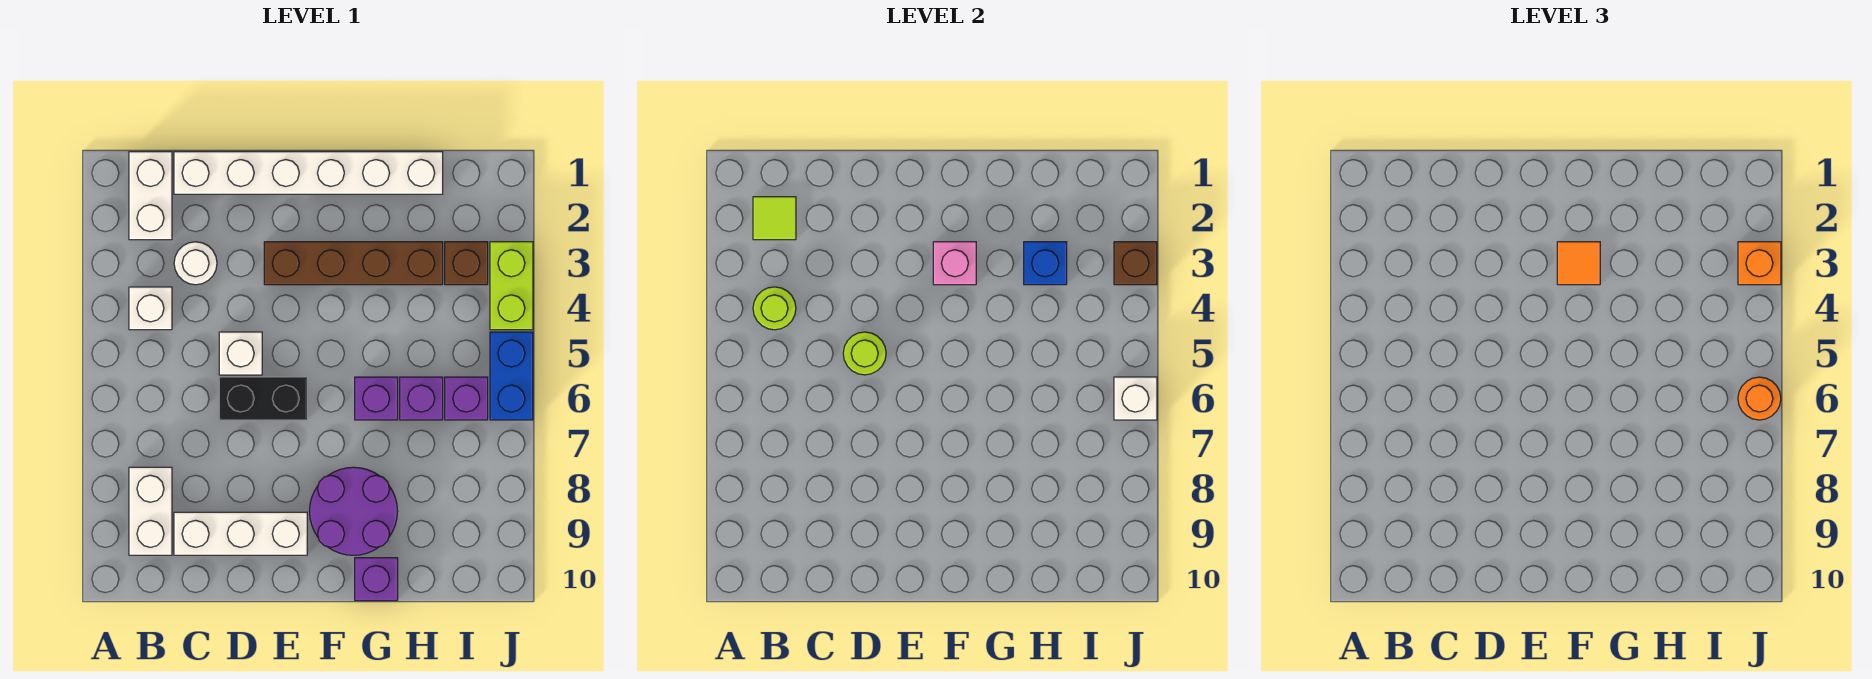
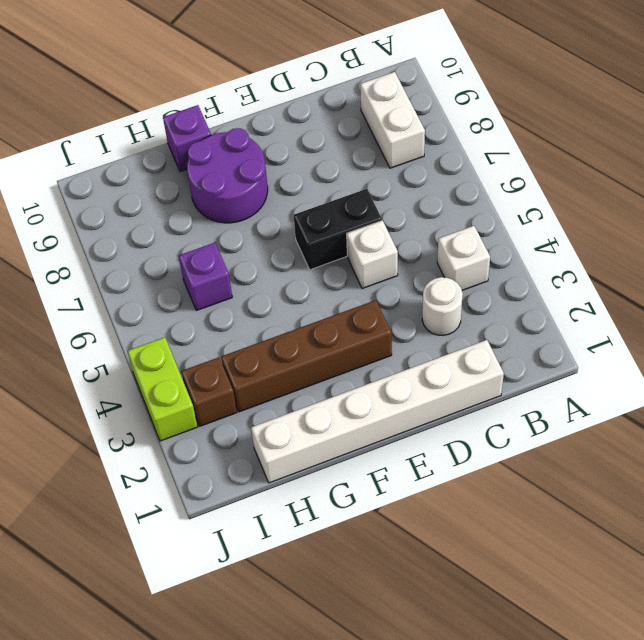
none -> white brick B1:B2 level 1
none -> white brick C9:E9 level 1
none -> purple brick G6 level 1

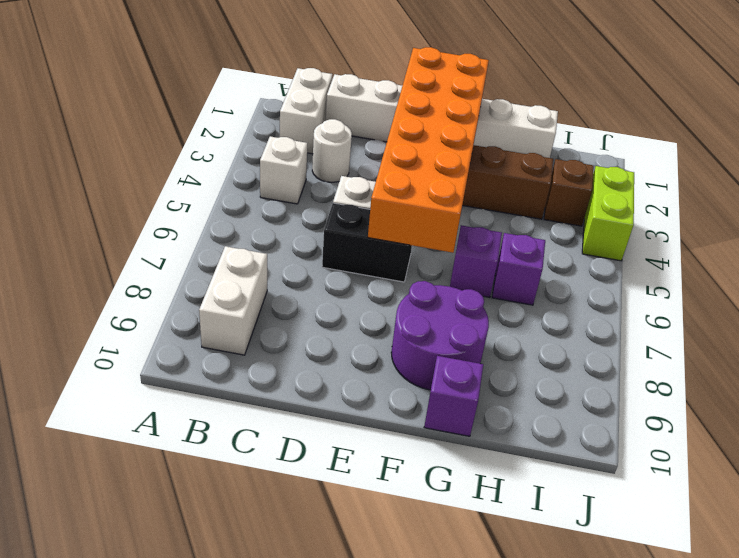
orange brick E1:F6 level 2 -> pink brick F3 level 2
none -> white brick C9:E9 level 1
none -> purple brick I6 level 1
none -> blue brick J5:J6 level 1

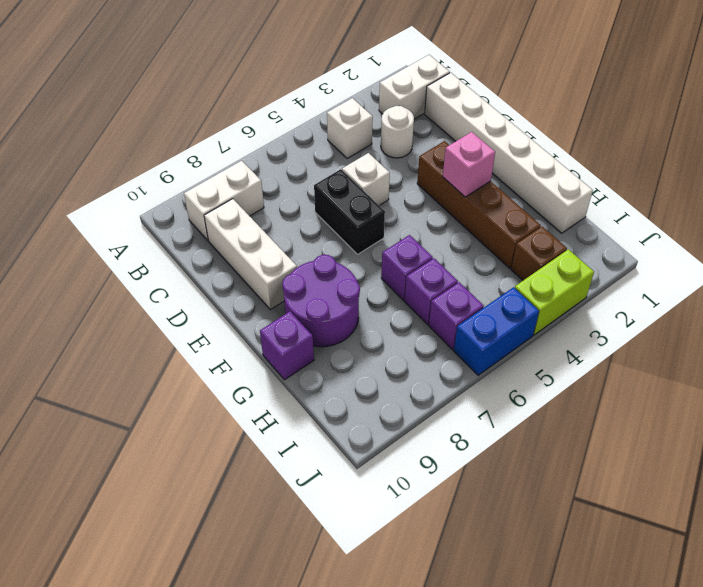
none -> lime tile B2 level 2
none -> lime round brick B4 level 2
none -> lime round brick D5 level 2

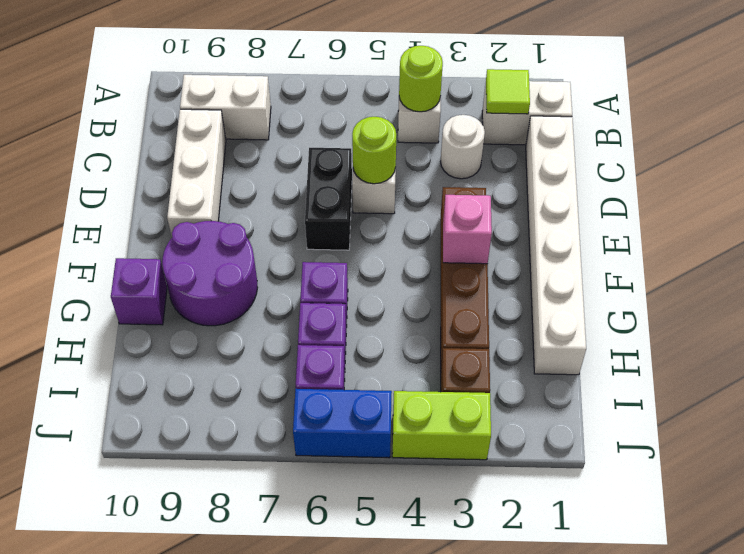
none -> blue brick H3 level 2
none -> brown brick J3 level 2
none -> white brick J6 level 2

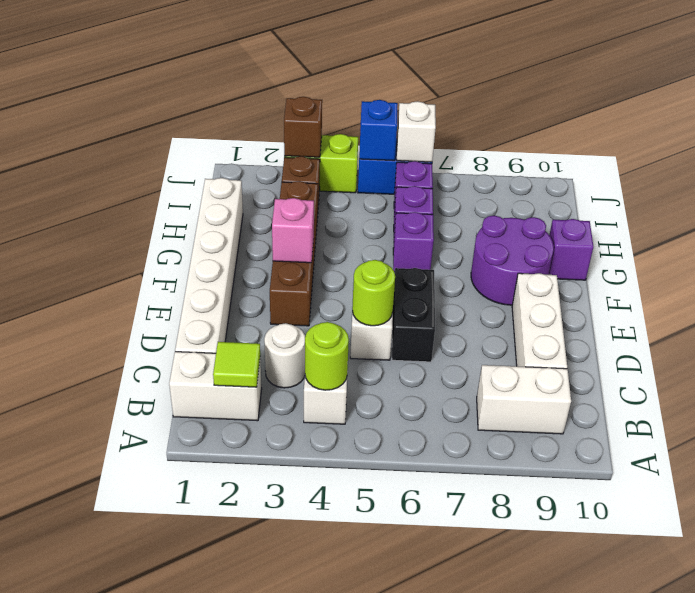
blue brick J5 level 2 -> blue brick H3 level 2
none -> orange tile F3 level 3
none -> orange brick J3 level 3
none -> orange round brick J6 level 3

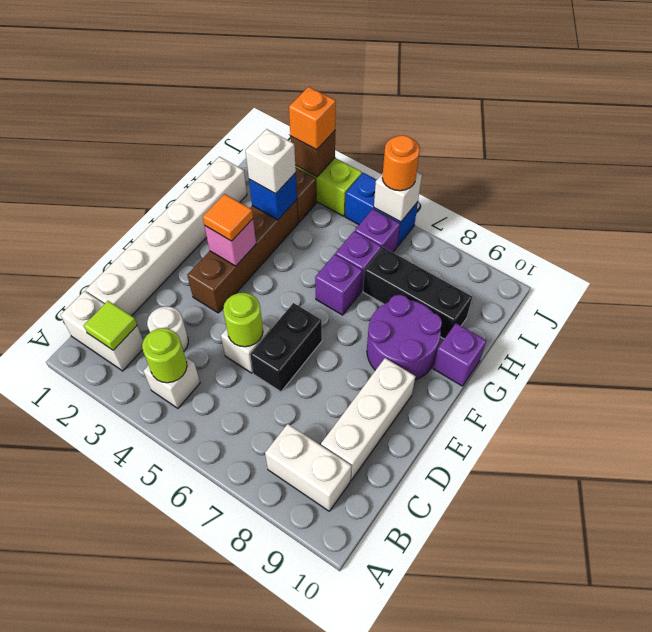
white brick H3 level 3 -> none
black brick H7:H9 level 1 -> none

